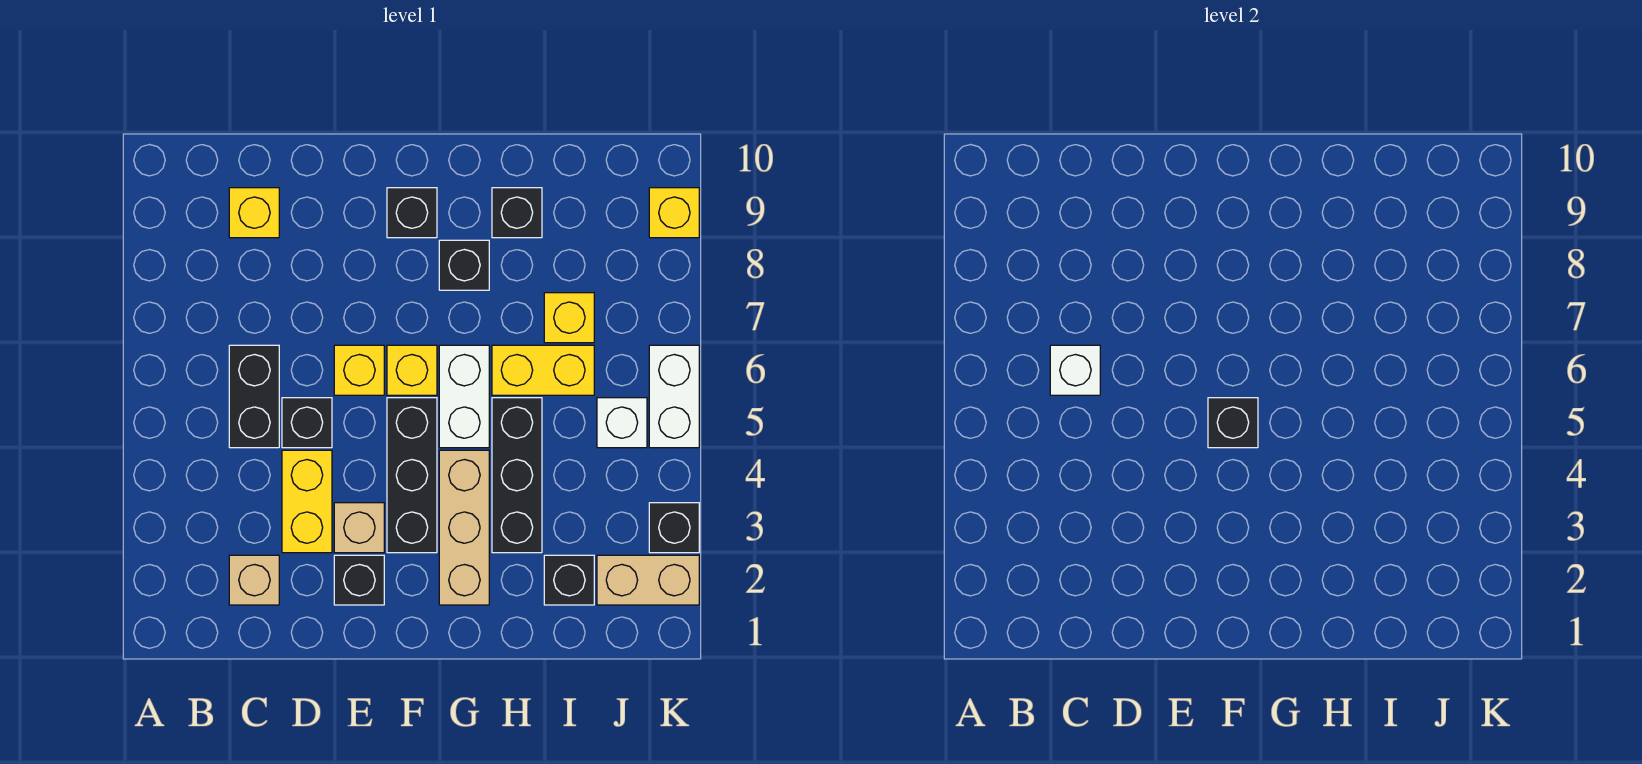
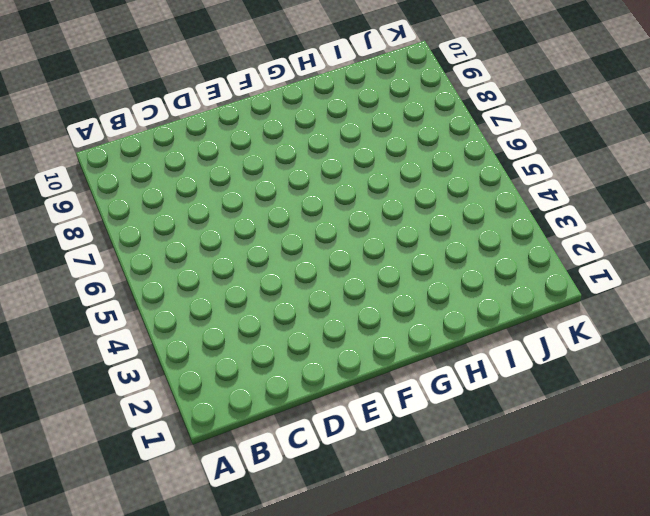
none -> tan brick C2 level 1
none -> black brick C5:C6 level 1
none -> yellow brick C9 level 1

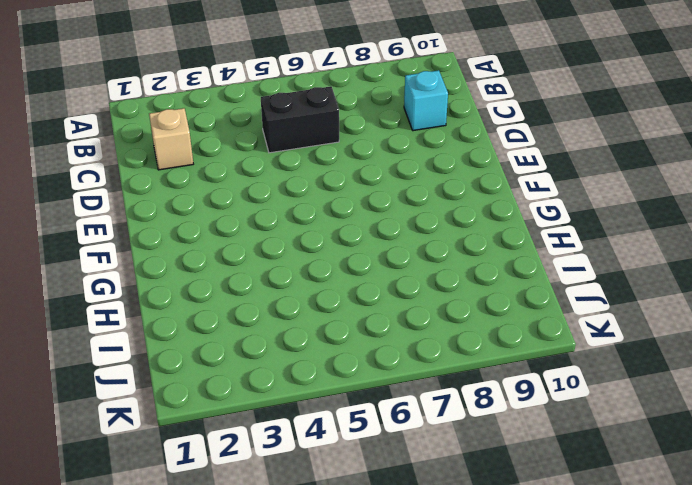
cyan brick C9 level 1 -> yellow brick C9 level 1
none -> yellow brick D3:D4 level 1
none -> black brick D5 level 1
none -> black brick E2 level 1

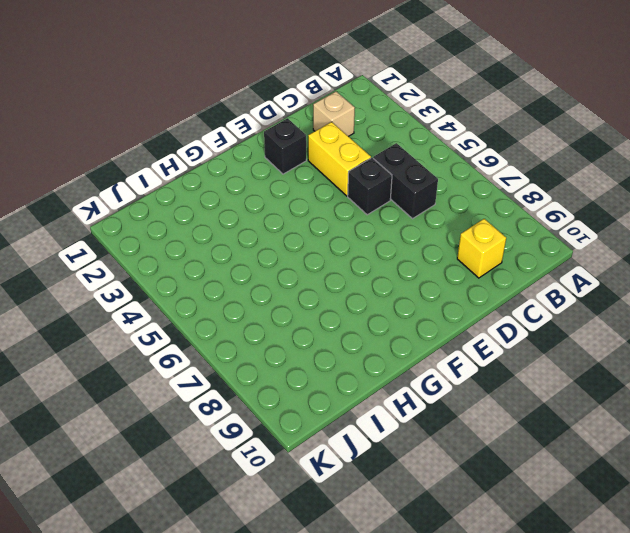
none -> tan brick E3 level 1
none -> yellow brick E6 level 1
none -> black brick F3:F5 level 1

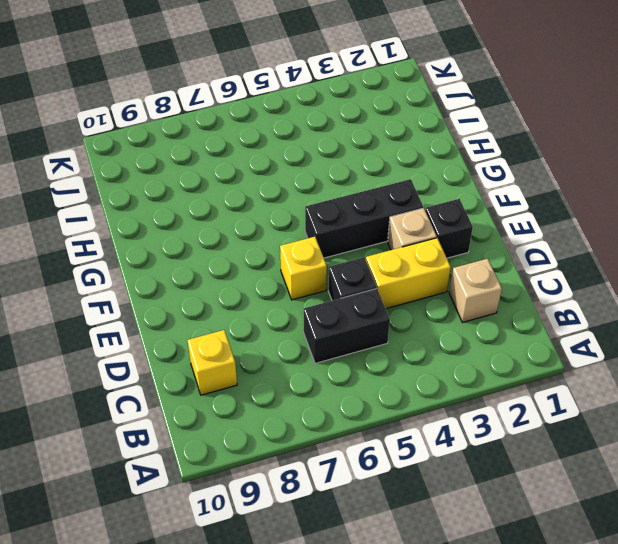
none -> yellow brick F6 level 1
none -> black brick F9 level 1
none -> tan brick G2:G4 level 1

